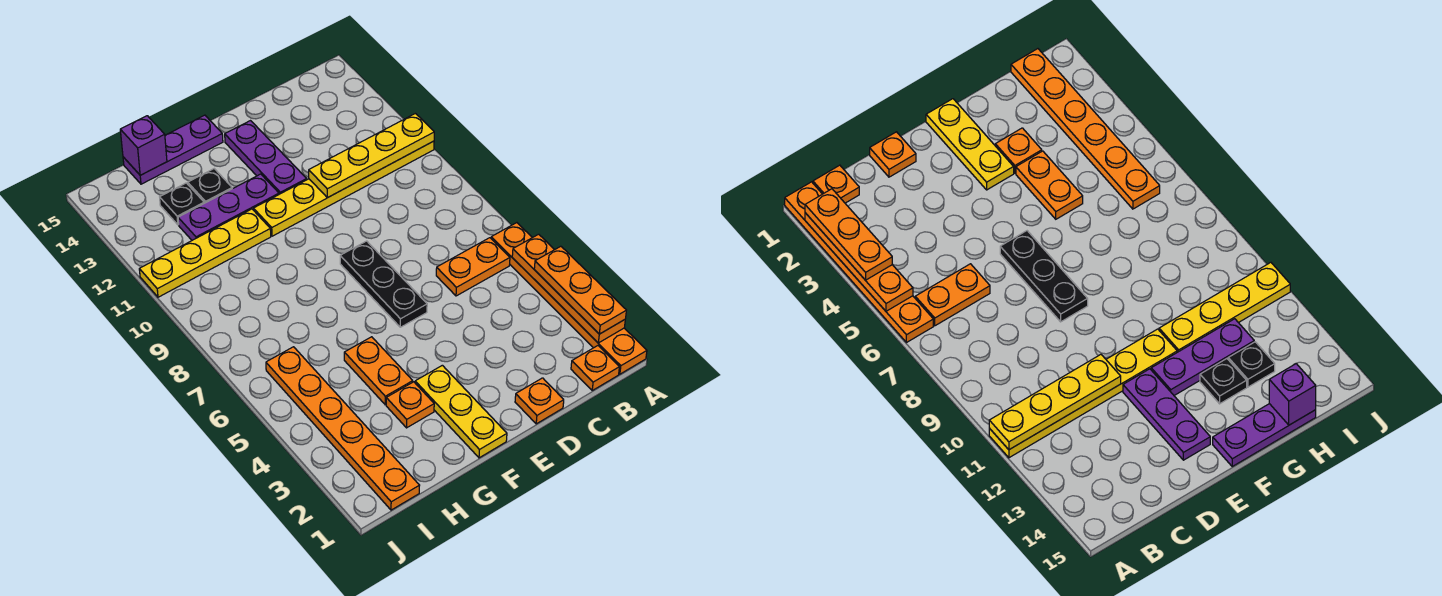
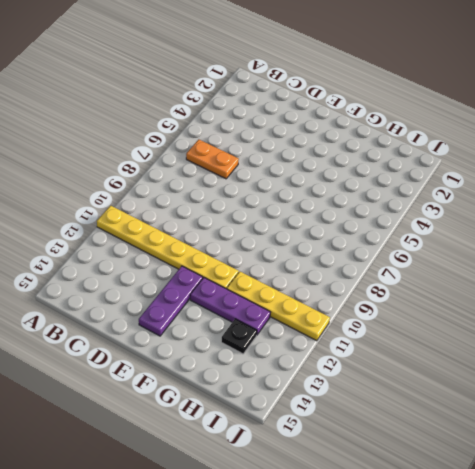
none -> orange plate A1:A6 level 1
none -> orange plate B1 level 1
none -> orange plate D1 level 1

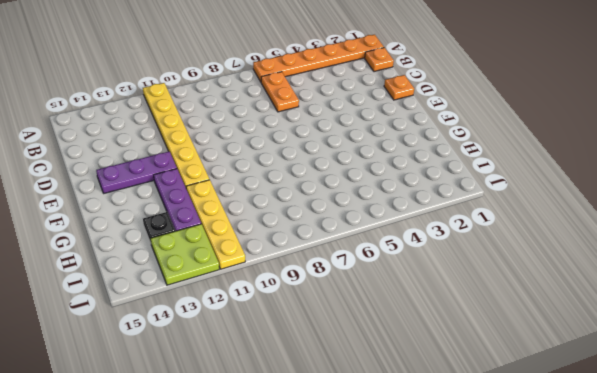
lime plate I12:J13 level 1 -> none
none -> black plate E6:E8 level 1
none -> yellow plate F1:F3 level 1
none -> purple plate F15:H15 level 1

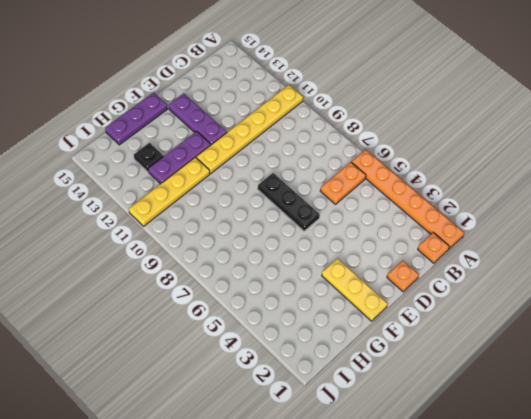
none -> orange plate G3 level 1
none -> orange plate G4:G5 level 1
none -> black plate G13 level 1

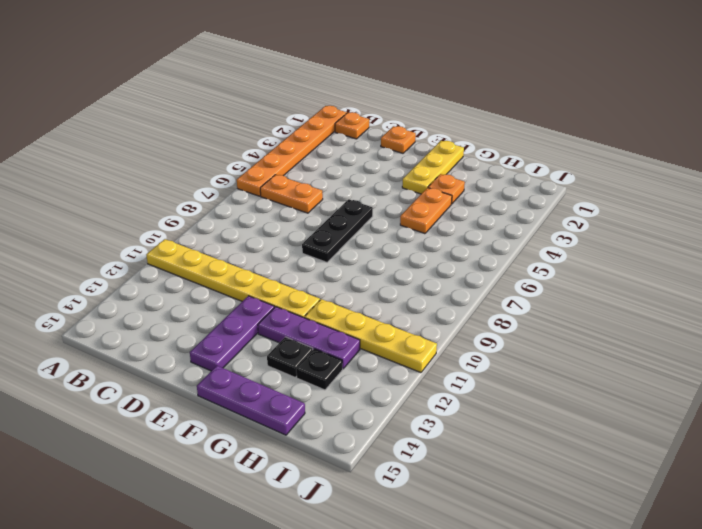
none -> orange plate I1:I6 level 1
none -> orange plate A2:A5 level 2
none -> yellow plate A11:D11 level 2

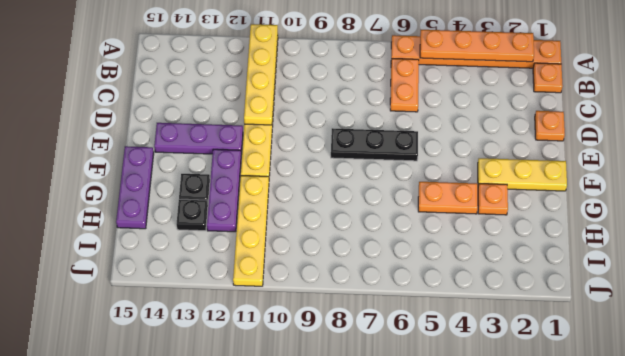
none -> orange plate I1:I6 level 1
none -> purple brick H15 level 2
none -> orange plate A2:A4 level 3

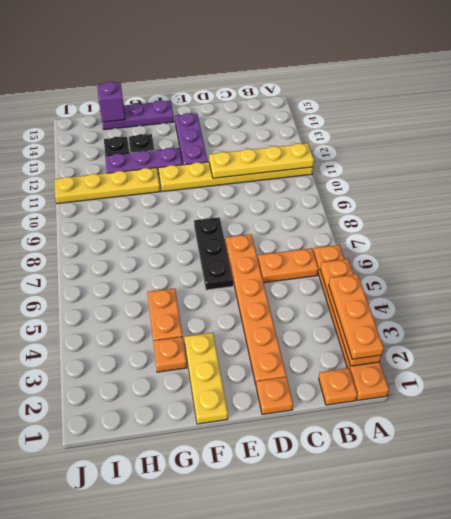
orange plate D2:D7 level 1 -> orange plate I1:I6 level 1

